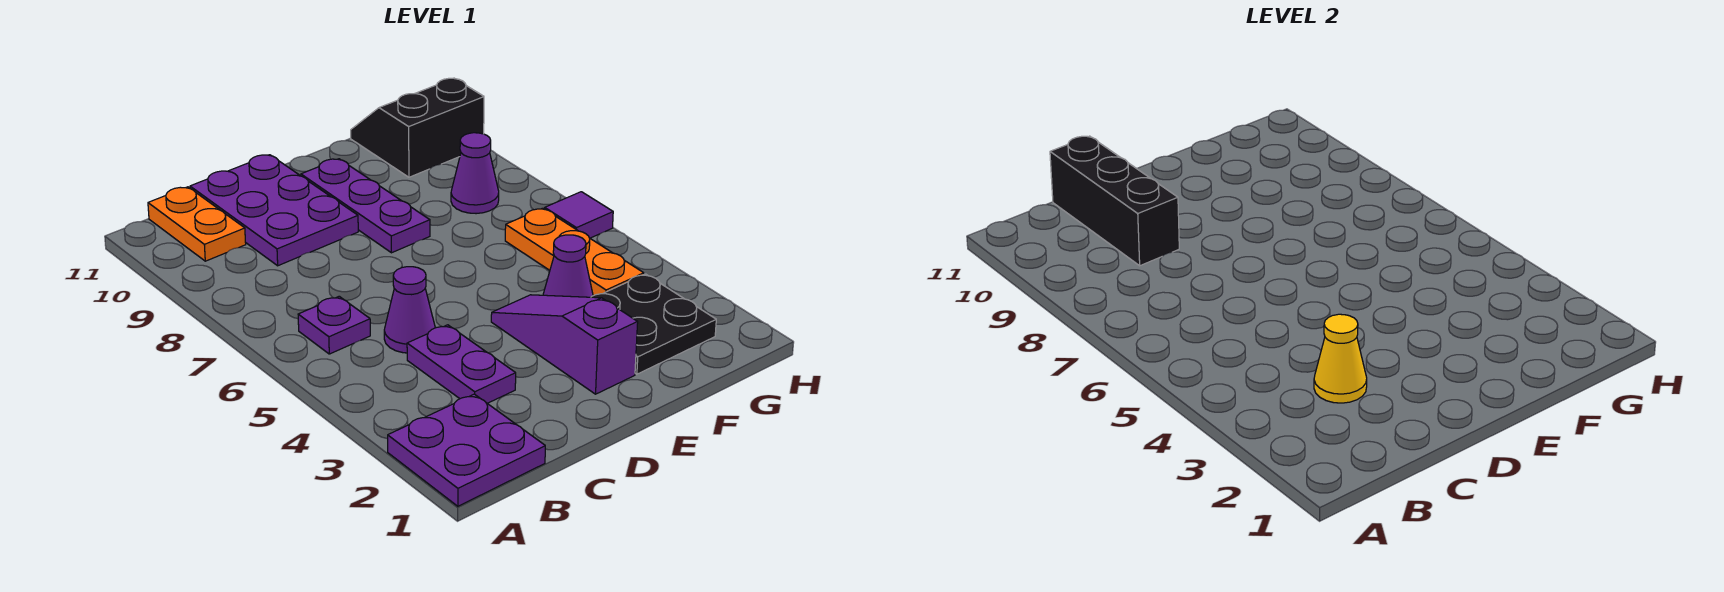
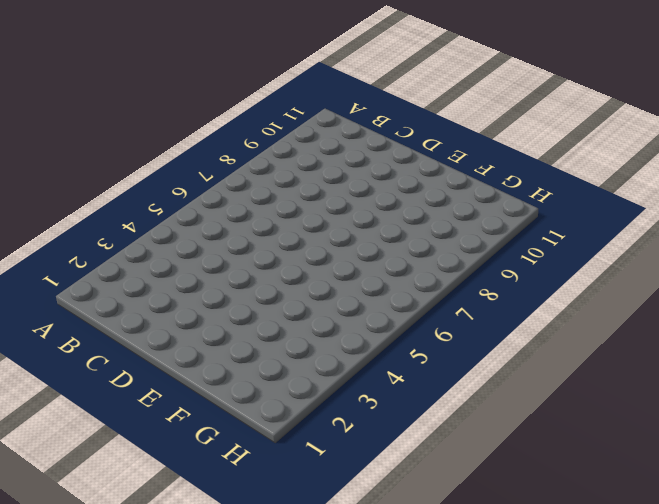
none -> purple plate A1:B2 level 1
none -> purple plate B6 level 1
none -> orange plate B10:B11 level 1

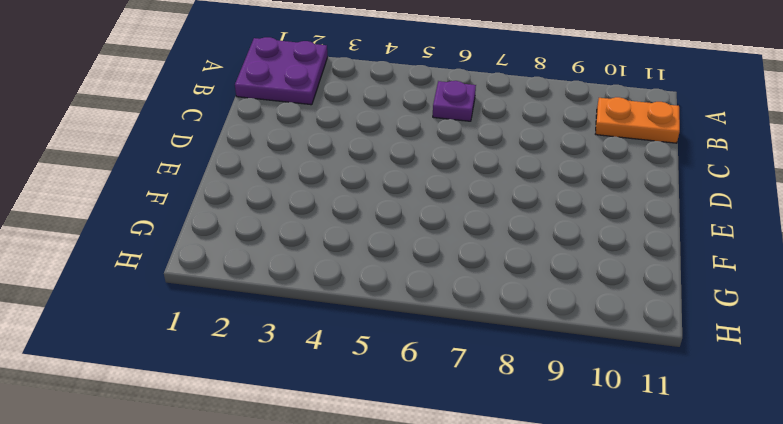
none -> purple plate C3:C4 level 1
none -> purple cone C5 level 1
none -> purple plate C9:D11 level 1

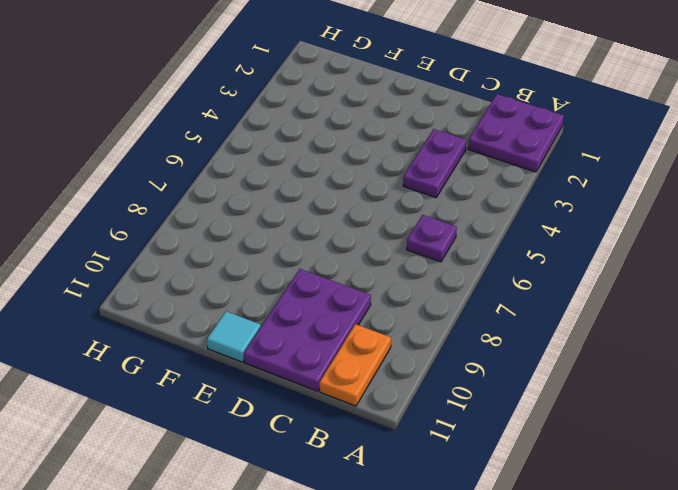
cyan tile E11 level 1 -> none
none -> purple cone C5 level 1
none -> purple slope E2:E4 level 1 top 2
none -> purple plate E8:E10 level 1

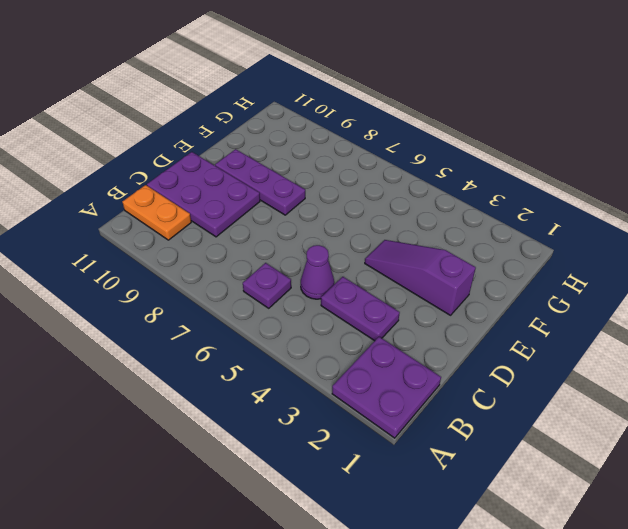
none -> black plate F2:G3 level 1
none -> purple cone F4 level 1
none -> orange plate G4:G6 level 1

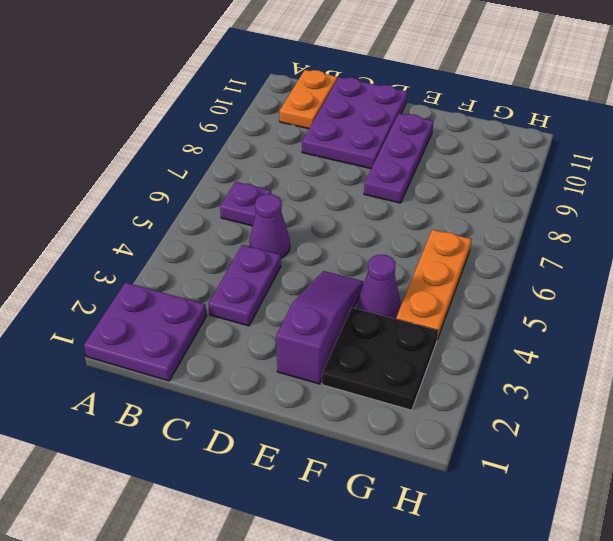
none -> purple cone G8 level 1
none -> black slope G10:H11 level 1 top 10
none -> purple tile H6 level 1

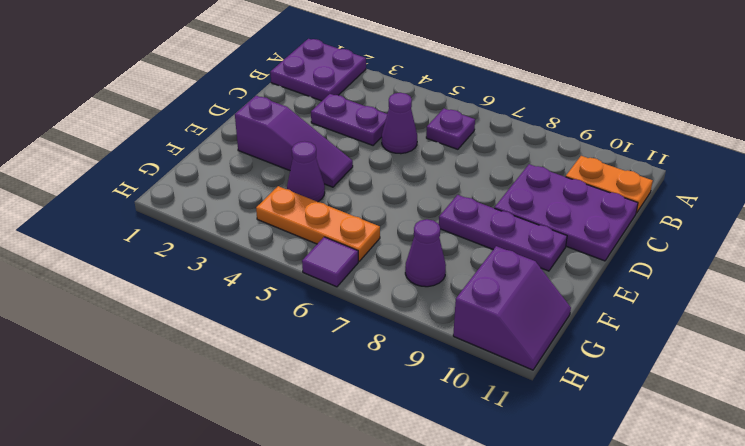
purple slope G10:H11 level 1 top 10 -> black slope G10:H11 level 1 top 10
none -> black plate F2:G3 level 1
none -> yellow cone C3 level 2
none -> black brick C9:C11 level 2

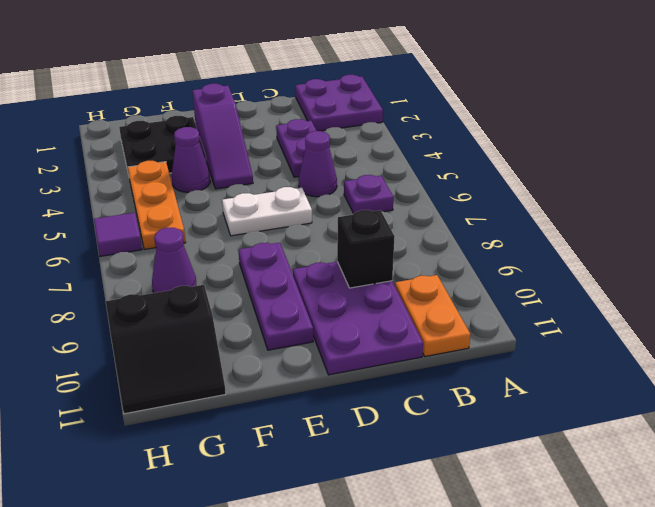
black brick C9 level 2 -> black brick C9:C11 level 2
white plate D6:E6 level 1 -> none
none -> yellow cone C3 level 2

